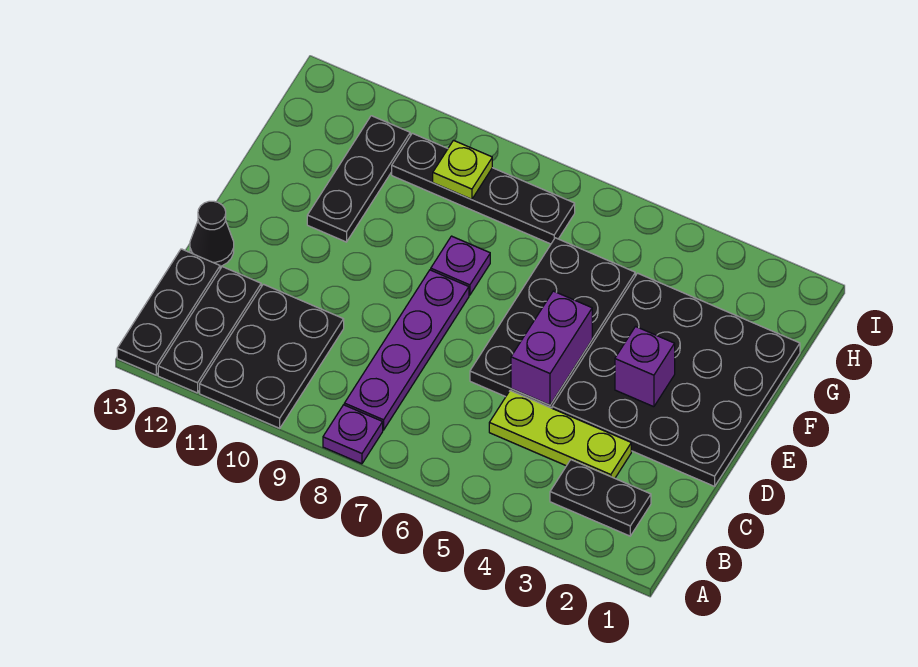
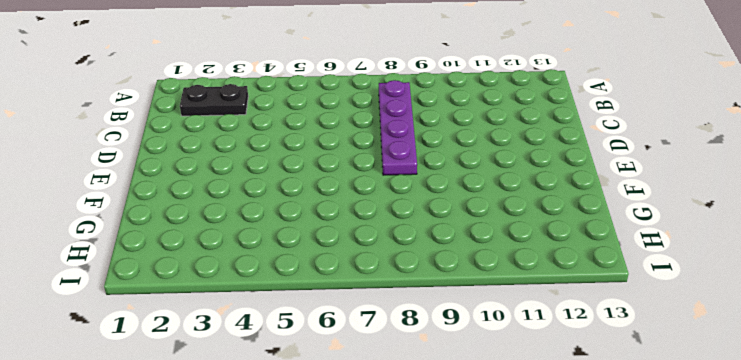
none -> purple plate A8 level 1
none -> black plate A10:C11 level 1
none -> black plate A12:C12 level 1

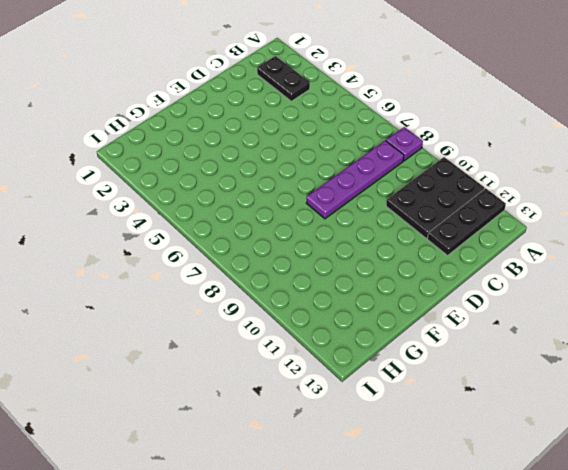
none -> black plate A13:C13 level 1
none -> lime plate C3:C5 level 1
none -> black plate D1:G4 level 1

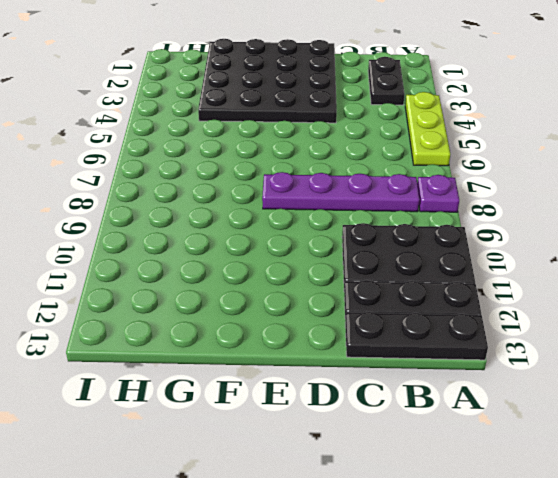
lime plate A4:A6 level 1 -> lime plate C3:C5 level 1
none -> black plate D5:G6 level 1
none -> black cone D13 level 1
none -> purple plate F8 level 1

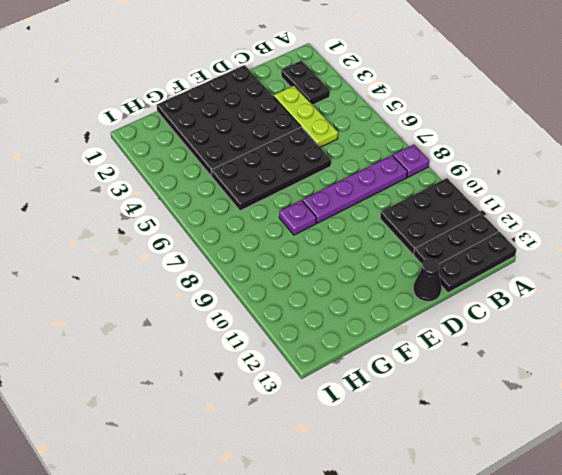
none -> black plate F11:H11 level 1
none -> black plate H7:H10 level 1
none -> purple brick D5:E5 level 2

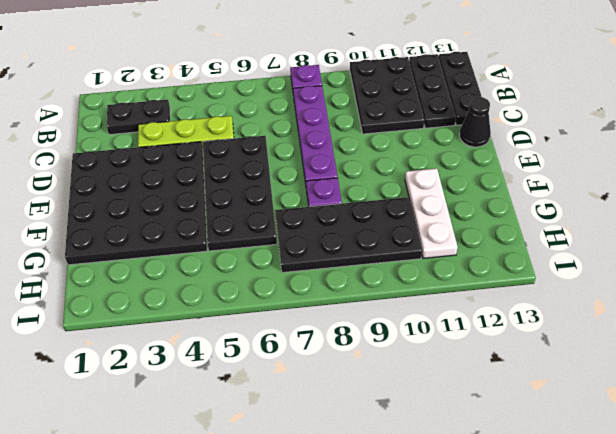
white plate F11:H11 level 1 -> black plate F11:H11 level 1
black plate G7:H10 level 1 -> black plate H7:H10 level 1
none -> purple brick D5:E5 level 2
none -> purple brick E3 level 2
none -> lime plate H9 level 2

